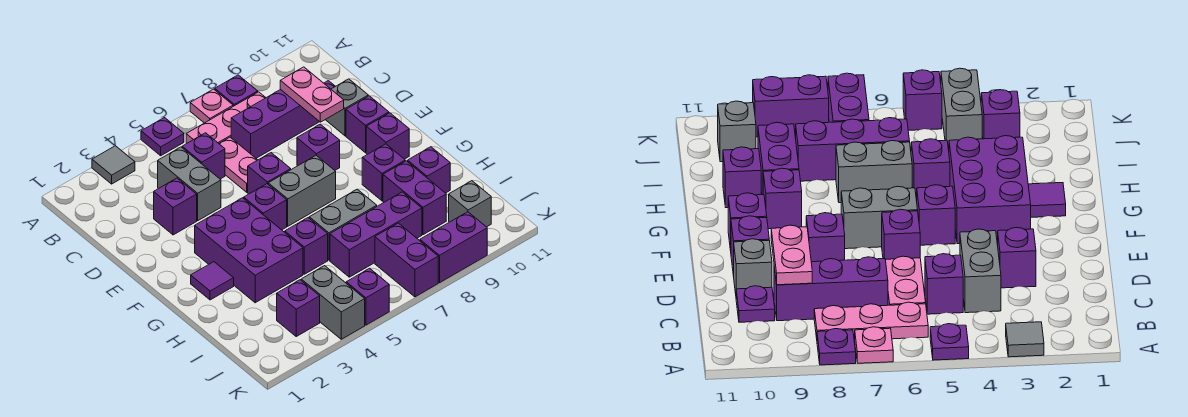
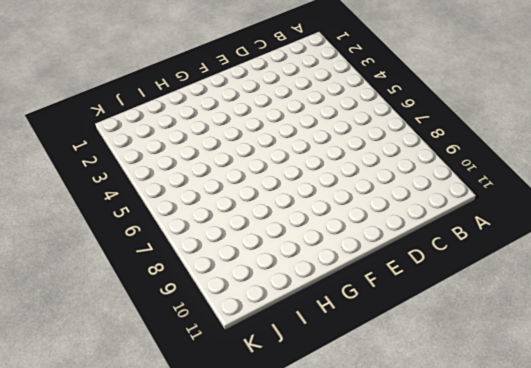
none -> grey tile A3 level 1
none -> purple plate A5 level 1
none -> pink plate A7 level 1
none -> purple plate A8 level 1

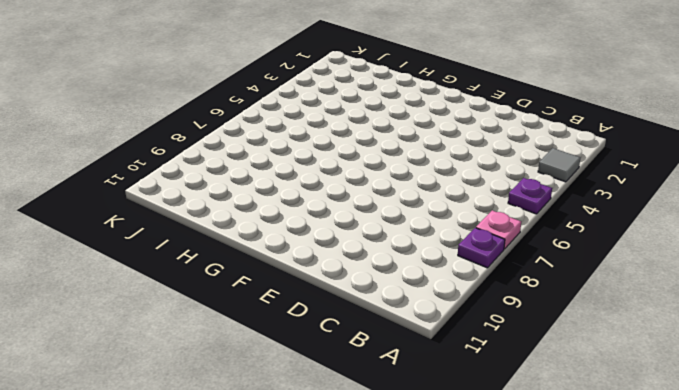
none -> pink plate B6:B8 level 1
none -> grey brick C4:D4 level 1
none -> purple brick C5 level 1
none -> pink plate C6:D6 level 1

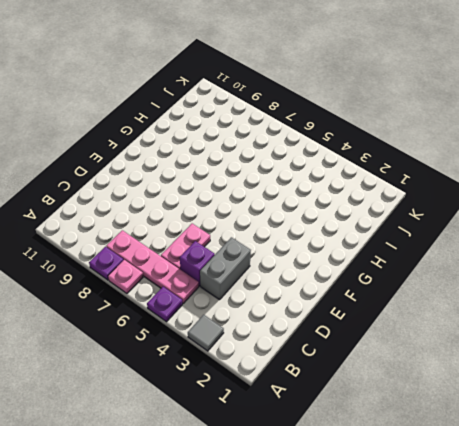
pink plate B5:B8 level 1 -> pink plate B6:B8 level 1
none -> purple brick C7:C9 level 1
none -> purple plate C10 level 1
none -> purple brick D3 level 1
none -> grey brick D10 level 1

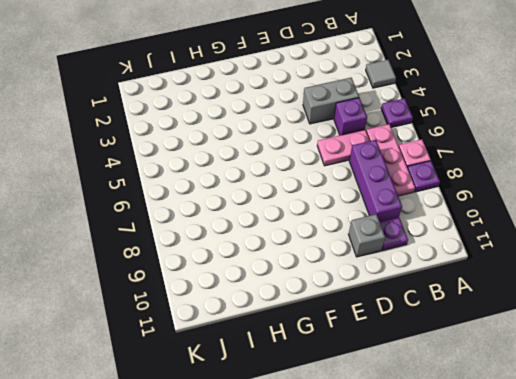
none -> purple brick D3 level 1
none -> purple brick E6 level 1
none -> purple brick E8 level 1
none -> purple brick E10 level 1

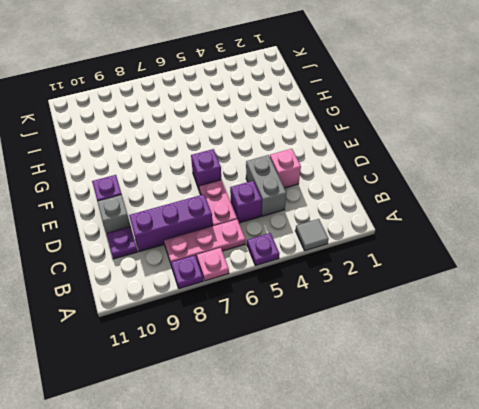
pink brick D3 level 1 -> purple brick D3 level 1
none -> purple brick E8 level 1
none -> purple brick F3:H4 level 1
none -> purple brick F5 level 1
none -> grey brick F6:F7 level 1

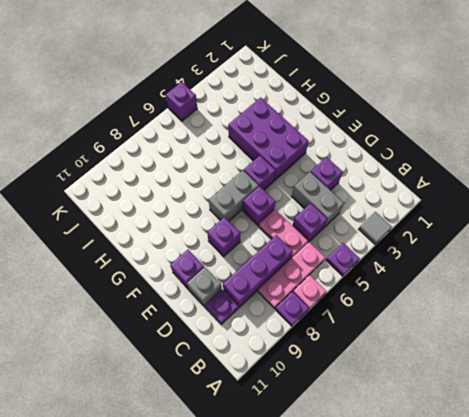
none -> purple brick F10 level 1
none -> purple tile G2 level 1
none -> purple brick G9 level 1
none -> purple brick H5 level 1

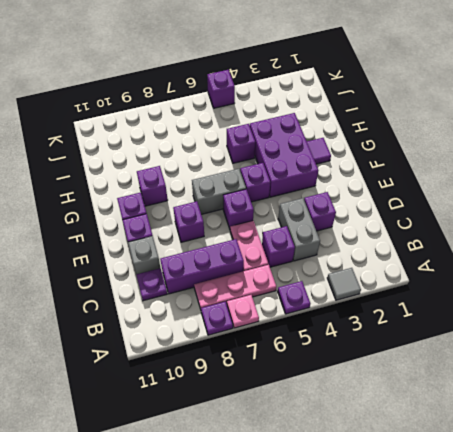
none -> grey brick H6:H7 level 1
none -> purple brick H9:I9 level 1
none -> purple brick H10 level 1
none -> purple brick I6:I8 level 1

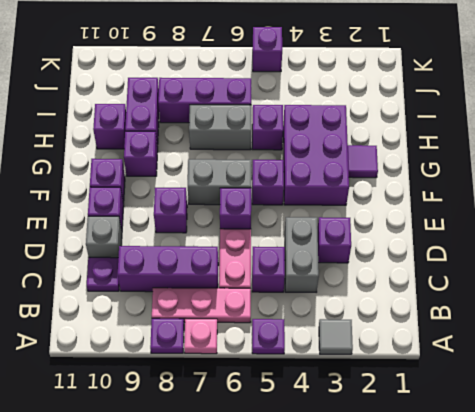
none -> purple brick J3 level 1
none -> grey brick J4:K4 level 1
none -> purple brick J7:K7 level 1
none -> grey brick J10 level 1

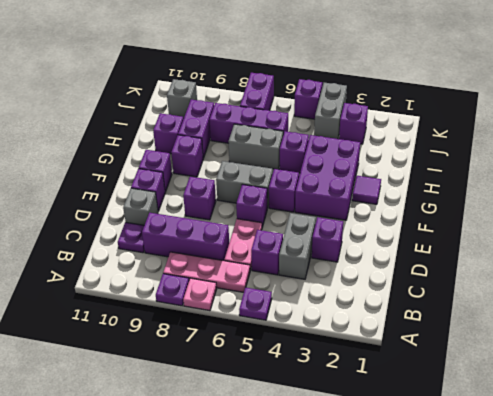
none -> grey tile A3 level 1
none -> purple brick K8:K9 level 1
none -> pink plate C9:D9 level 2

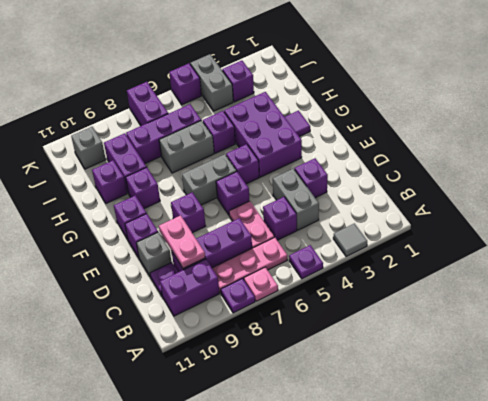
purple brick B9:B10 level 1 -> purple brick K8:K9 level 1

